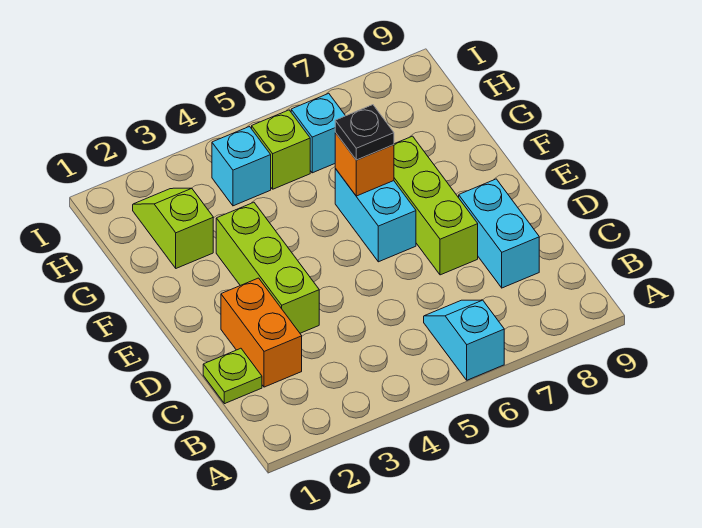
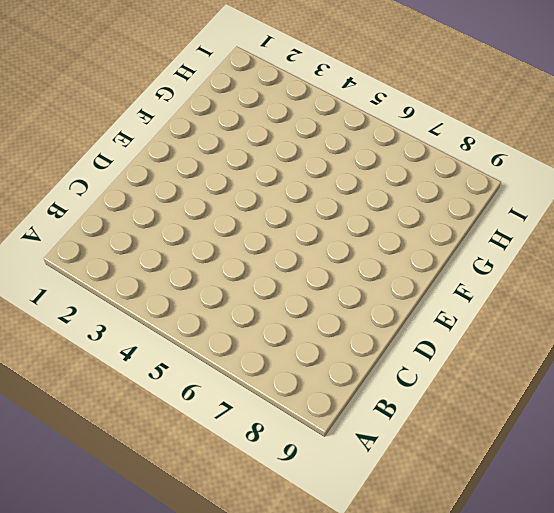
none -> cyan slope A6:B6 level 1 top A
none -> lime plate C1 level 1
none -> orange brick C2:D2 level 1

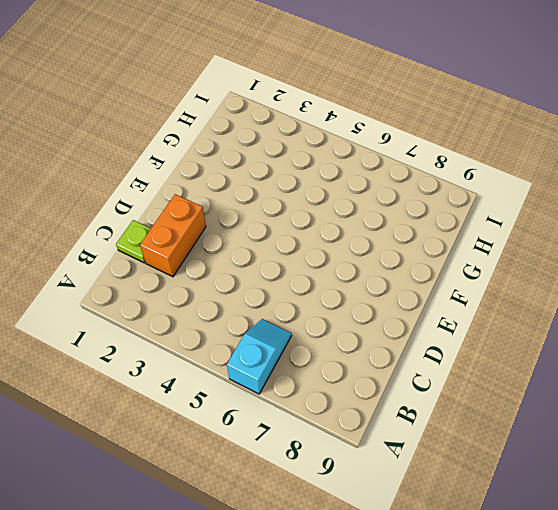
none -> cyan brick C8:D8 level 1
none -> lime brick D3:F3 level 1
none -> lime brick D7:F7 level 1

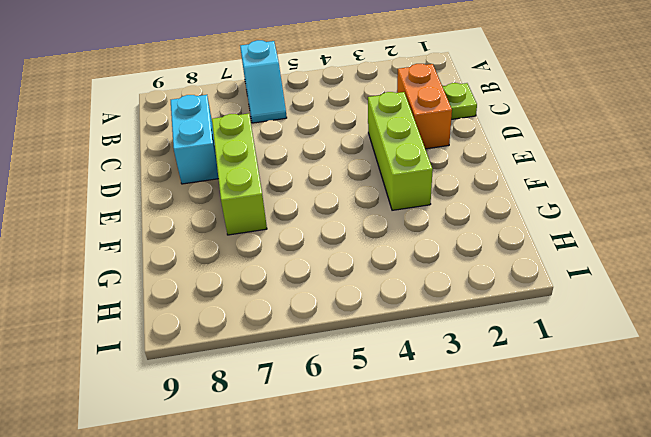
none -> cyan brick E6:F6 level 1
none -> lime slope G2:H2 level 1 top G
none -> cyan brick H4 level 1

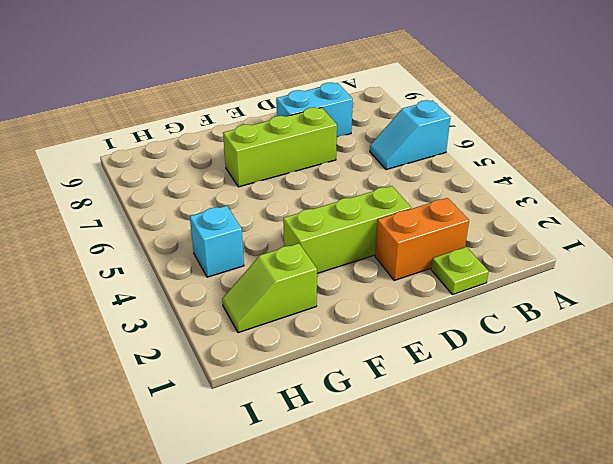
none -> cyan brick E6:F6 level 1
none -> lime brick H5 level 1
none -> cyan brick H6 level 1

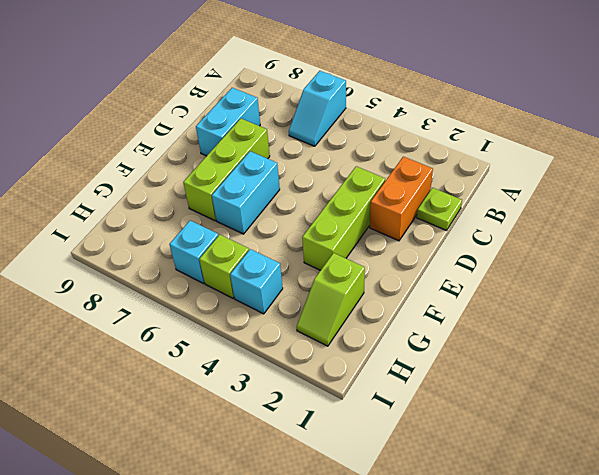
none -> orange brick F6 level 2
none -> black plate F6 level 3

